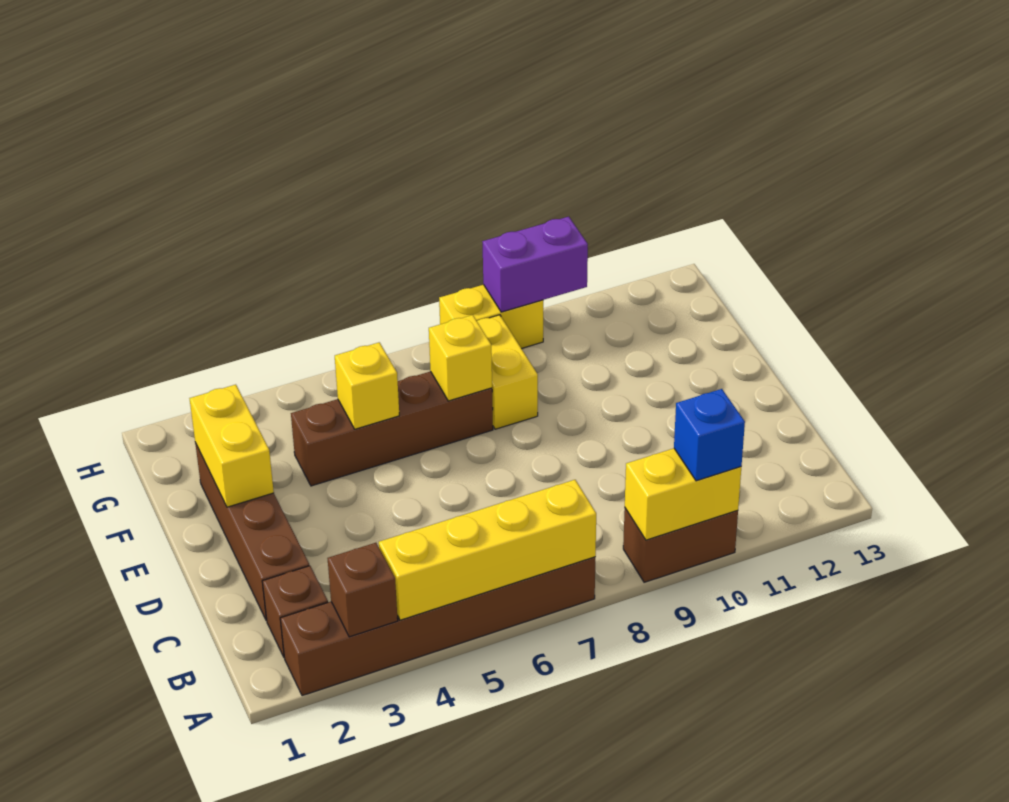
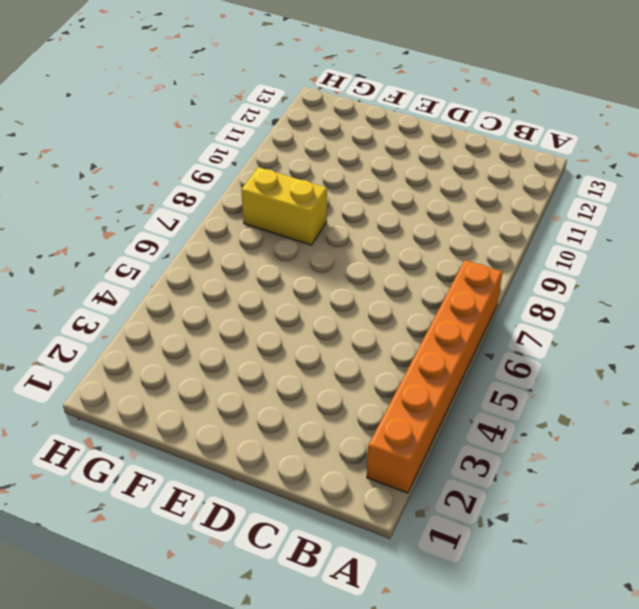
orange brick A2:A7 level 1 -> brown brick A2:A7 level 1
none -> brown brick A9:A10 level 1
none -> brown brick B2 level 1
none -> brown brick C2:F2 level 1

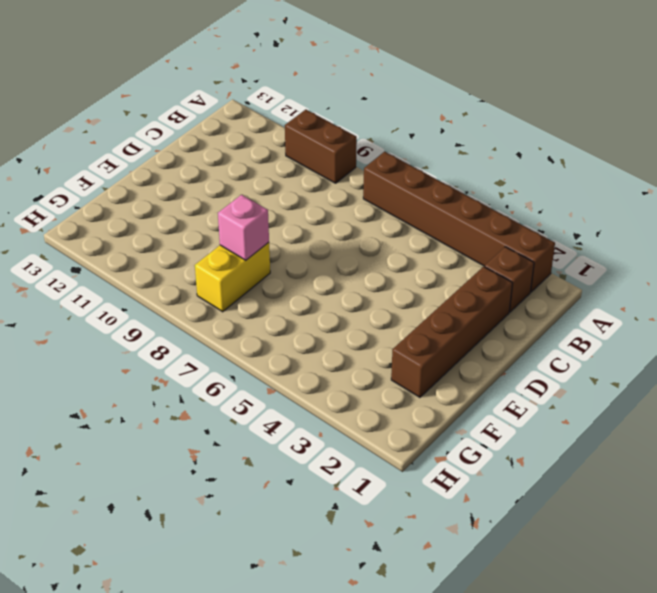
pink brick F8 level 2 -> none
none -> brown brick F4:F7 level 1
none -> yellow brick H8:H9 level 1
none -> brown brick A3 level 2

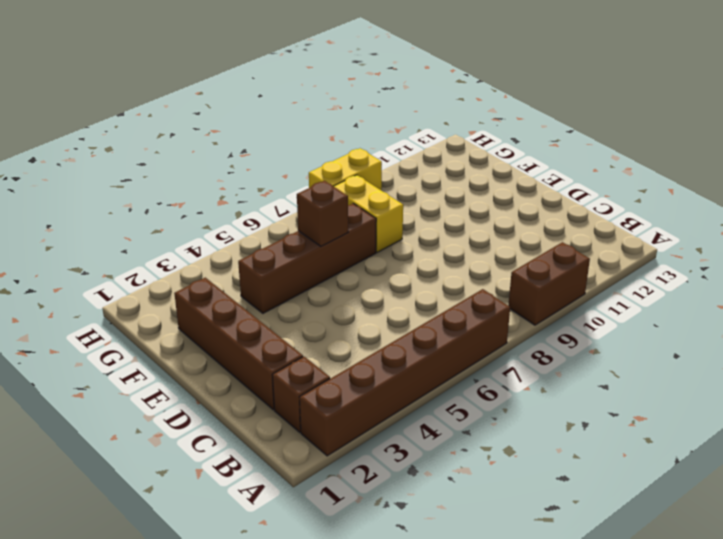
brown brick F6 level 2 -> brown brick A3 level 2
none -> yellow brick A4:A7 level 2
none -> yellow brick A9:A10 level 2
none -> yellow brick E2:F2 level 2

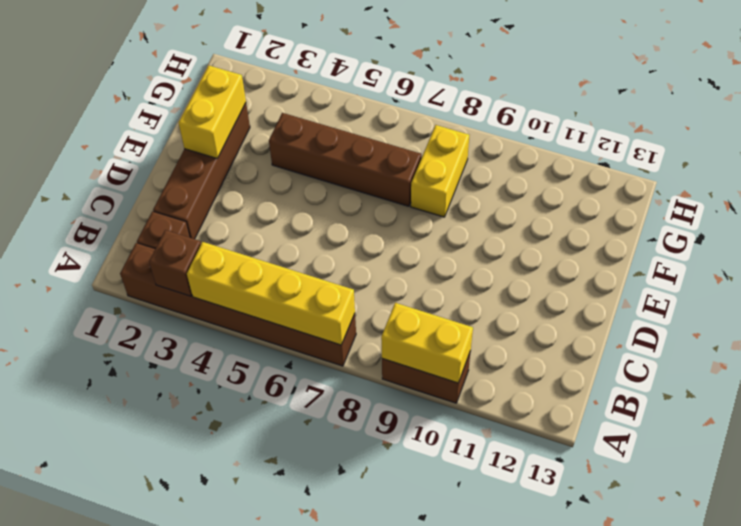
none -> yellow brick H8:H9 level 1
none -> yellow brick F5 level 2
none -> yellow brick F7 level 2

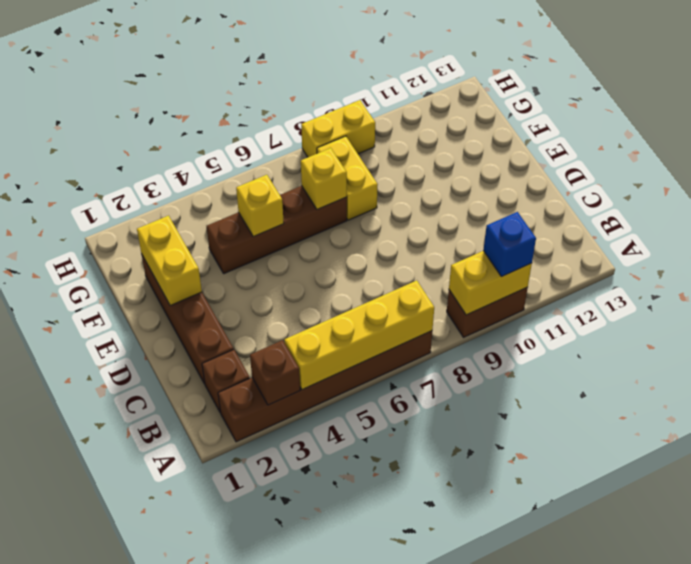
none -> purple brick H9:H10 level 2

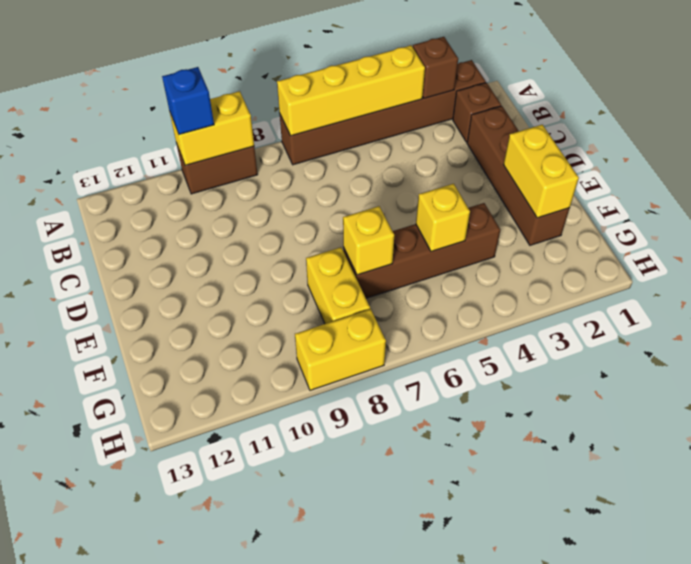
none -> purple brick H9:H10 level 2

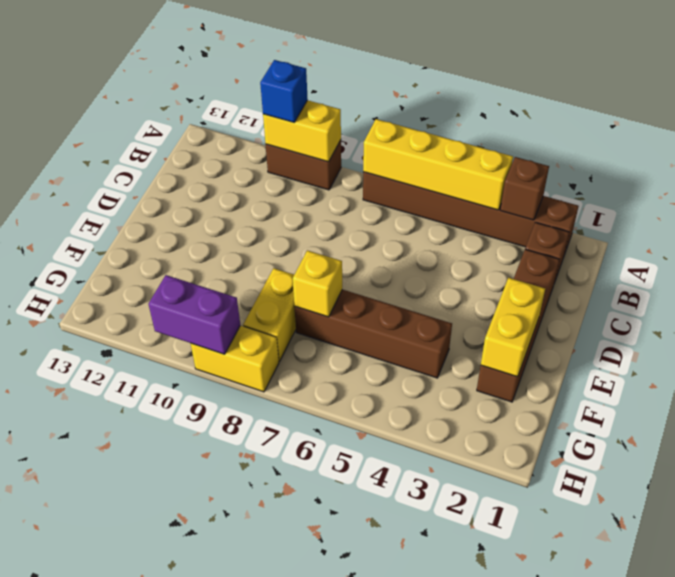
none -> yellow brick F5 level 2

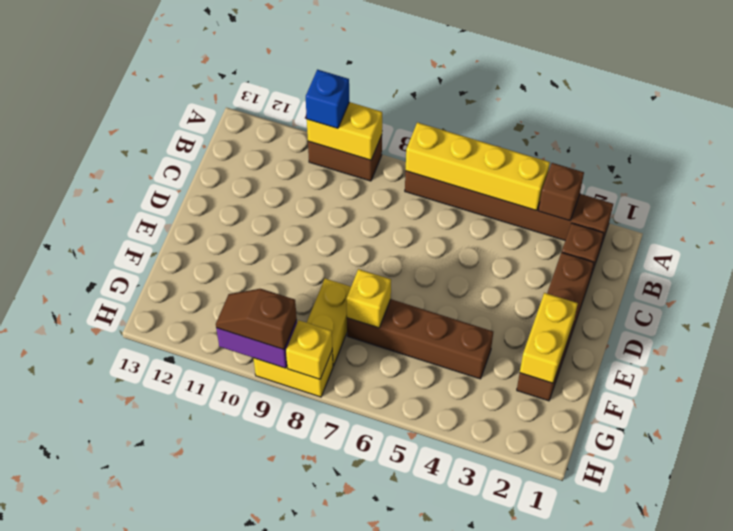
yellow brick H8 level 2 -> yellow brick F5 level 2
brown slope H9:H10 level 3 top 9 -> none

